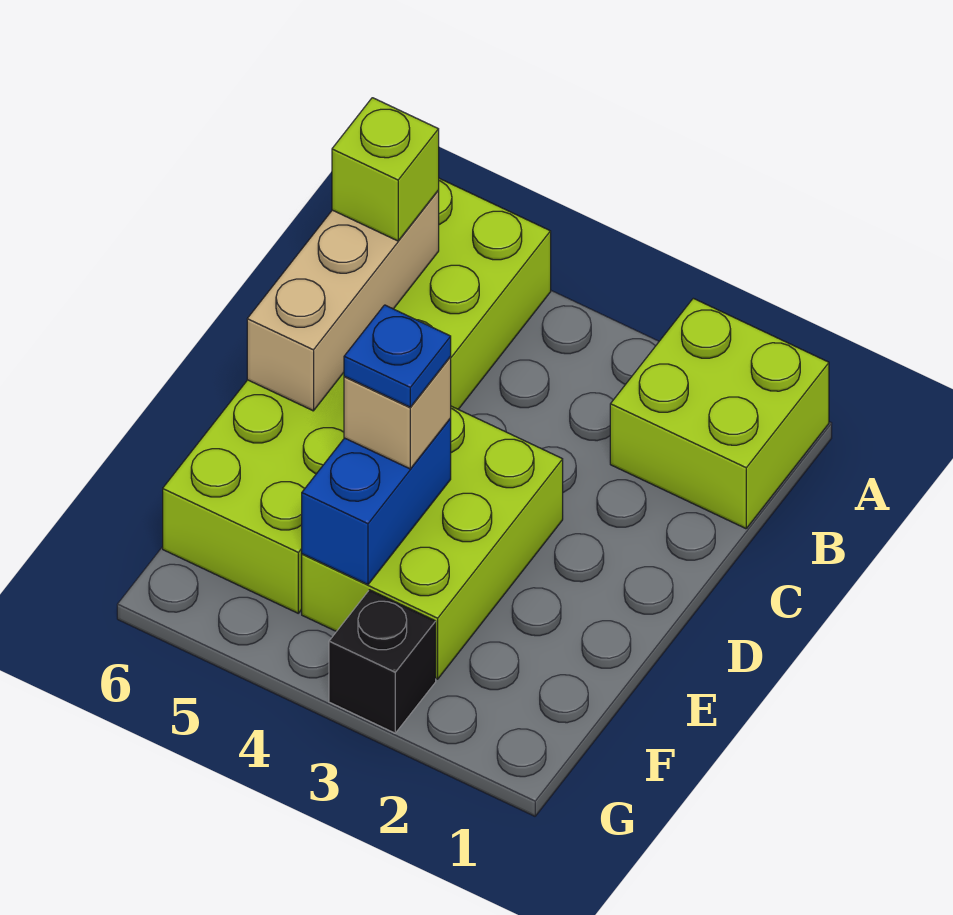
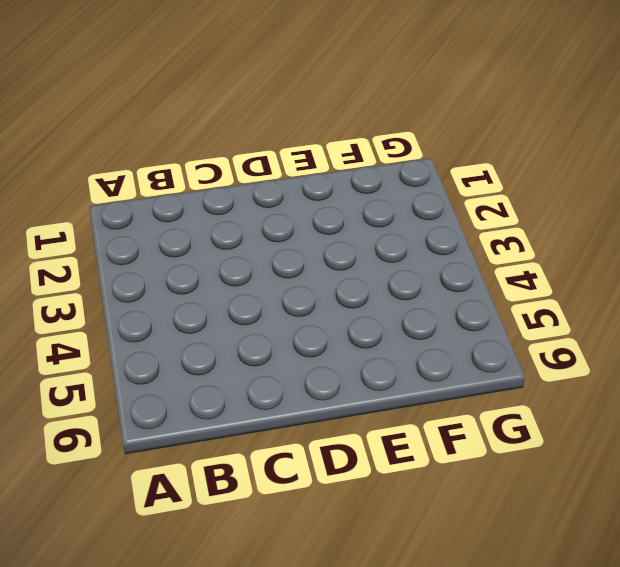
none -> lime brick A1:B2 level 1
none -> lime brick A5:F6 level 1

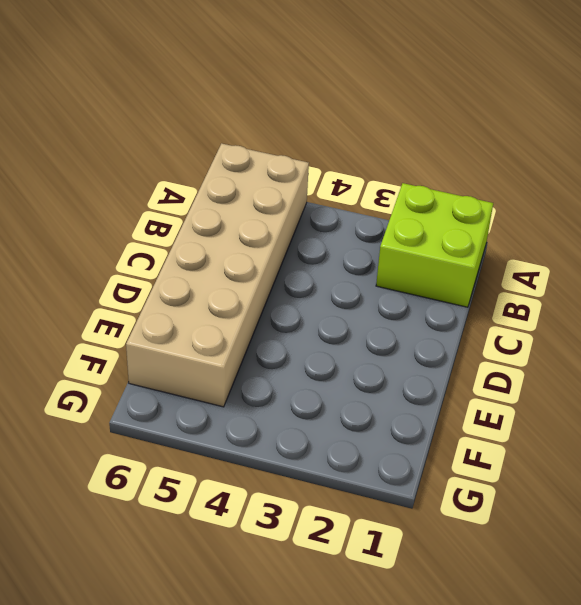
tan brick A5:F6 level 1 -> lime brick A5:F6 level 1
none -> lime brick D3:F4 level 1
none -> black brick G3 level 1

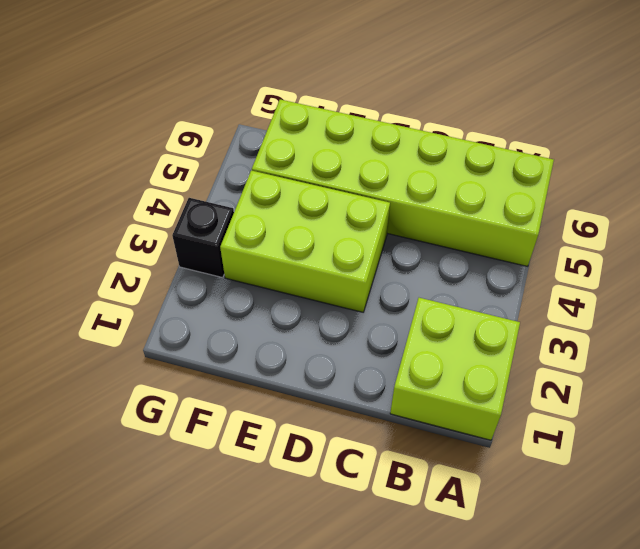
none -> tan brick B6:D6 level 2
none -> blue brick E4:F4 level 2

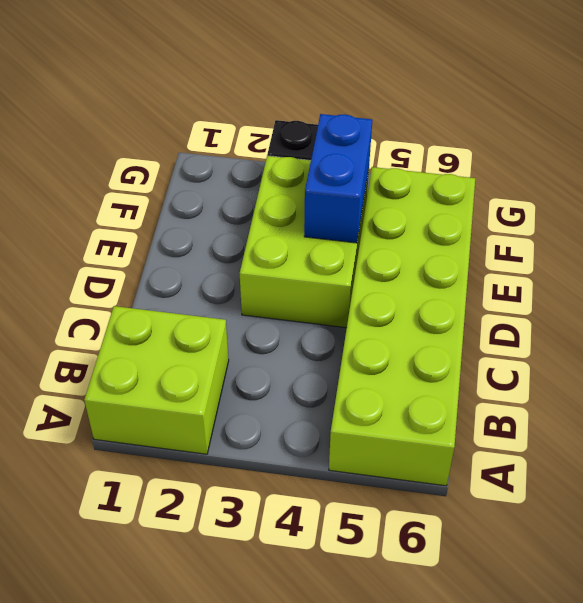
none -> tan brick B6:D6 level 2
none -> lime brick B6 level 3

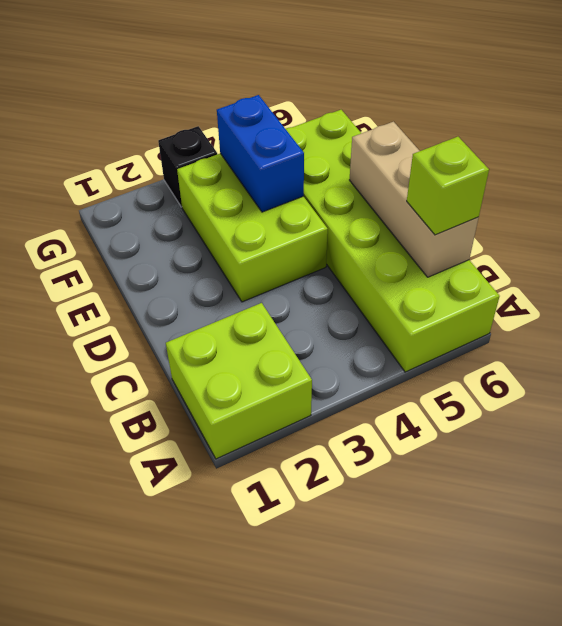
none -> tan brick E4 level 3
none -> blue plate E4 level 4

